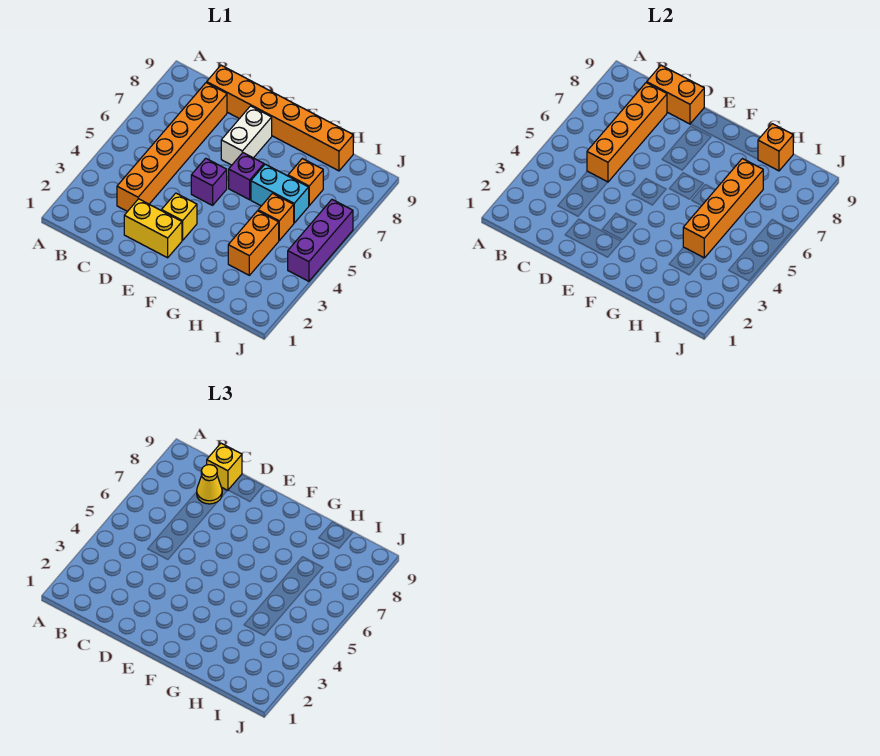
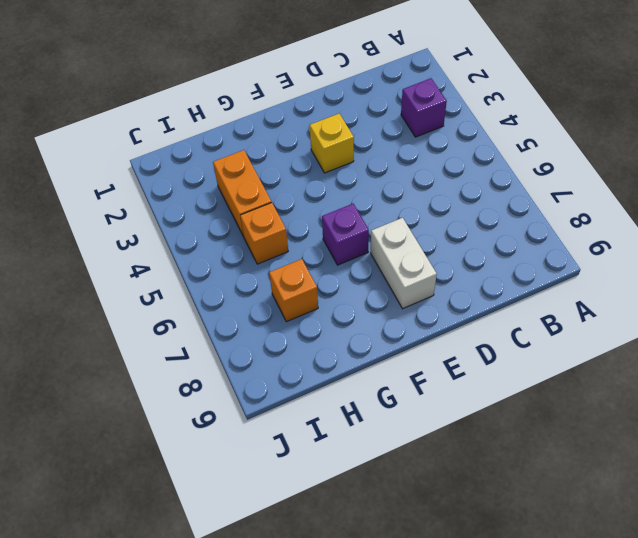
purple brick B3 level 1 -> purple brick E5 level 1
none -> orange brick C3:C8 level 1
none -> orange brick C9:H9 level 1
none -> yellow brick D2:E2 level 1

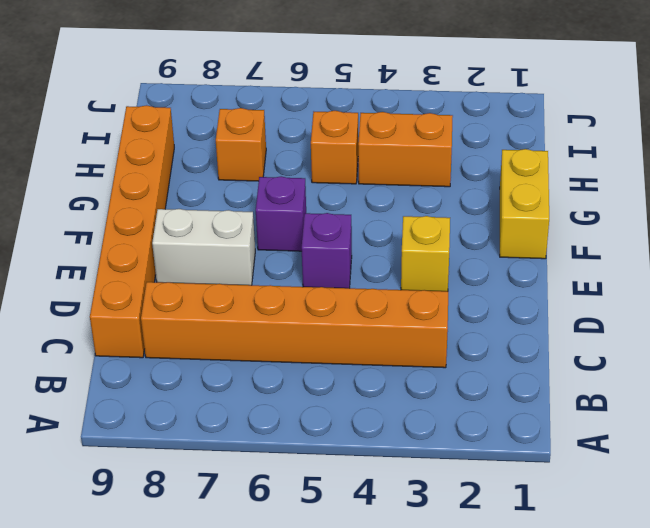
yellow brick F1:G1 level 1 -> yellow brick D2:E2 level 1
none -> cyan brick G6:H6 level 1
none -> purple brick J4:J6 level 1
none -> orange brick C5:C8 level 2

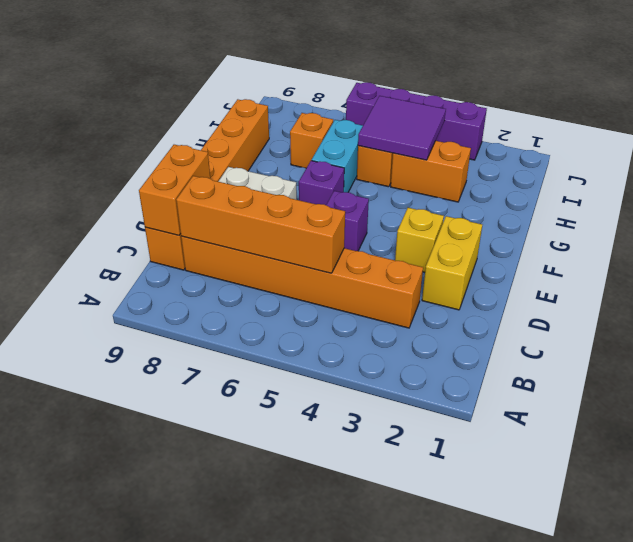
purple tile H4:I5 level 2 -> orange brick H4:H7 level 2
purple brick J3:J6 level 1 -> purple brick J4:J6 level 1
none -> orange brick H9 level 2
none -> yellow cone C8 level 3
none -> yellow brick C9 level 3

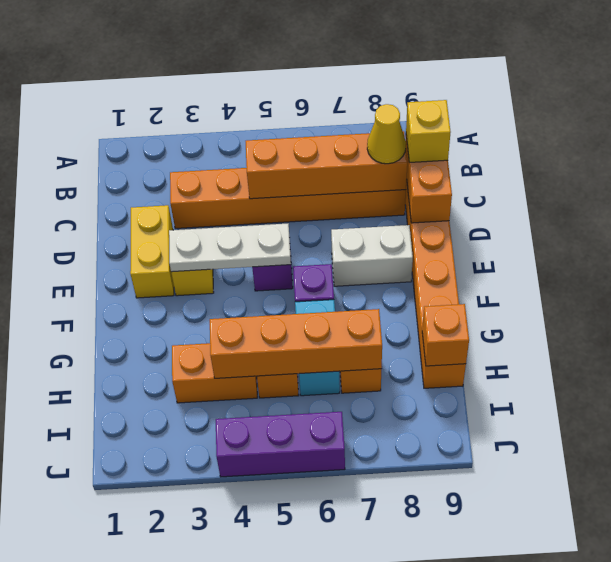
white plate E3:E5 level 2 -> none

